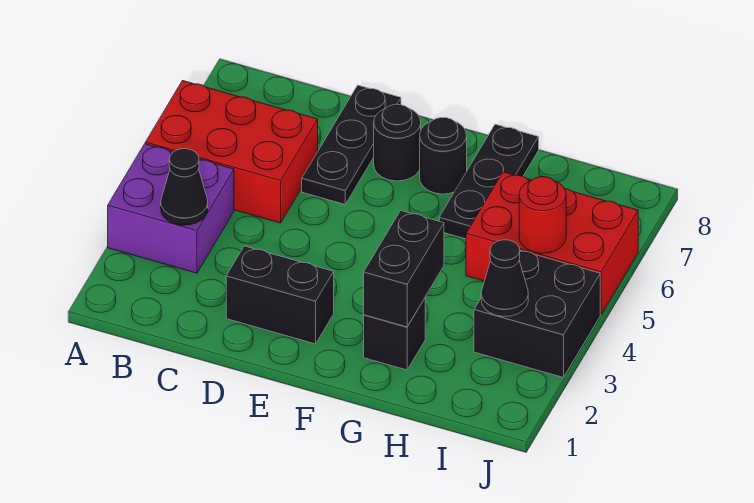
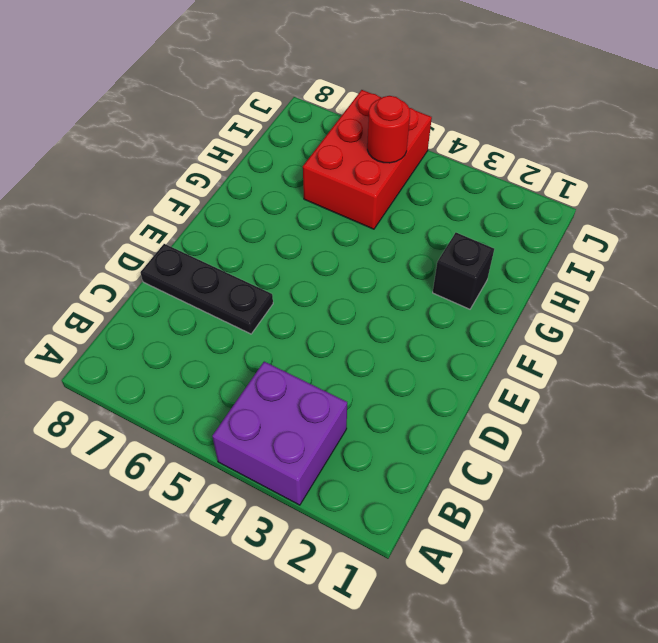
none -> red brick A5:C6 level 1
none -> black brick D2:E2 level 1
none -> black round brick E7 level 1

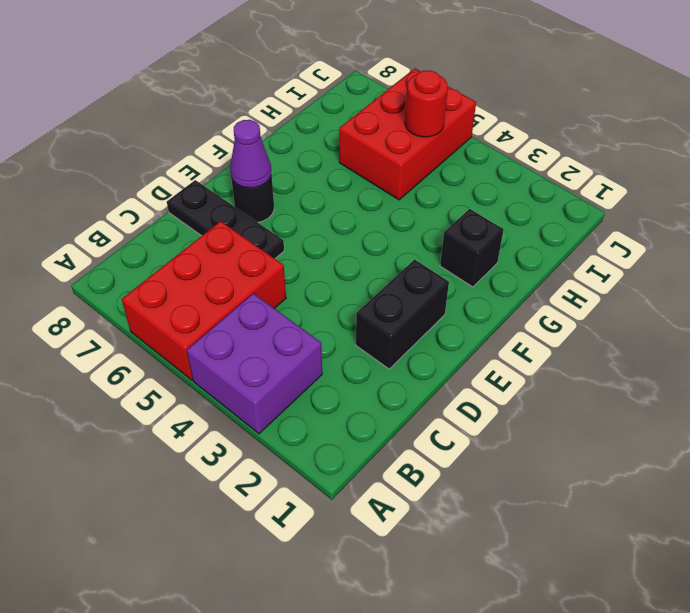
purple cone E7 level 2 -> none
none -> black round brick F7 level 1
none -> black plate G6:G8 level 1
none -> black brick I3:J4 level 1

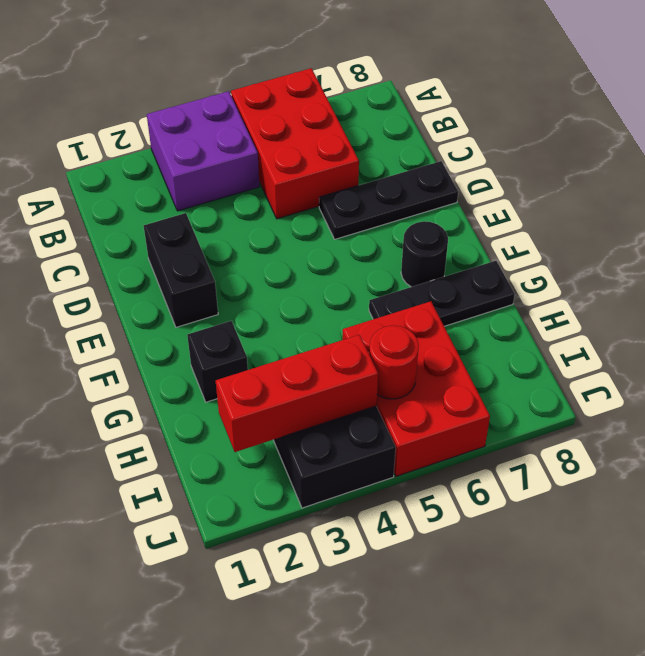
red brick I2:I4 level 2 -> black cone I3 level 2
none -> black round brick E7 level 1
none -> black cone B3 level 2
none -> black brick G2:G3 level 2

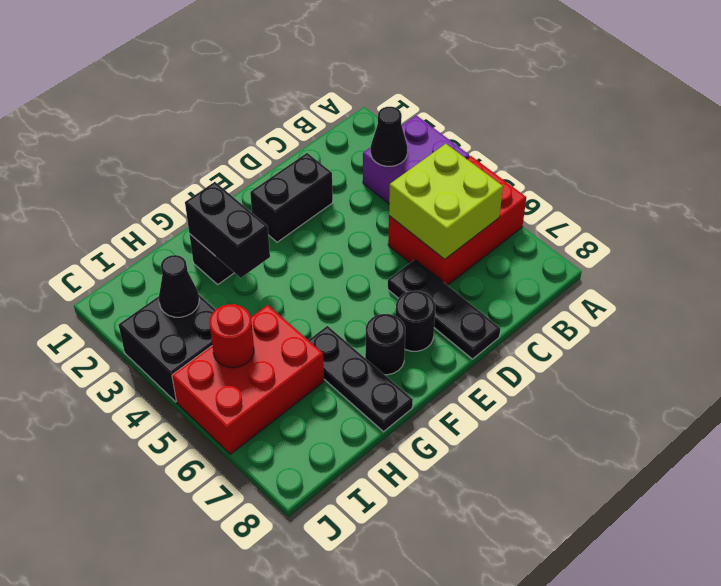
lime brick B5:C6 level 2 -> none

